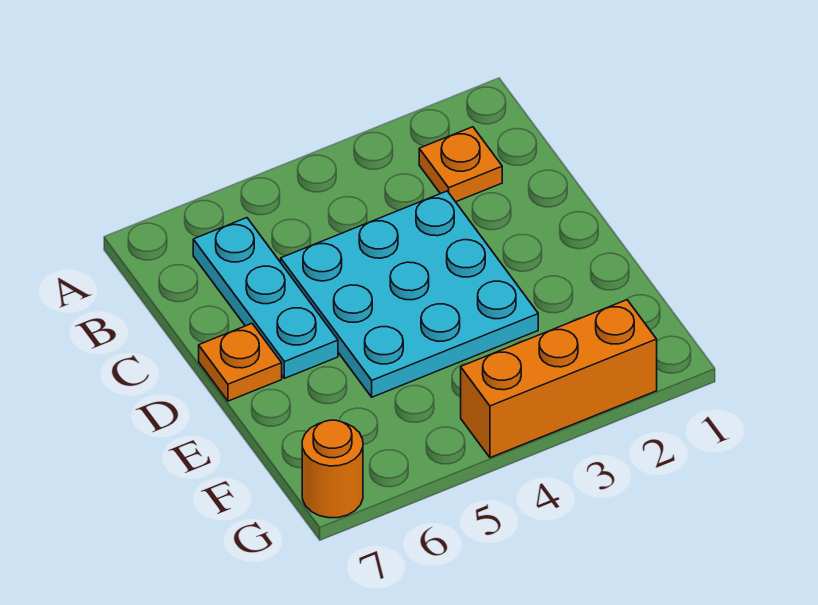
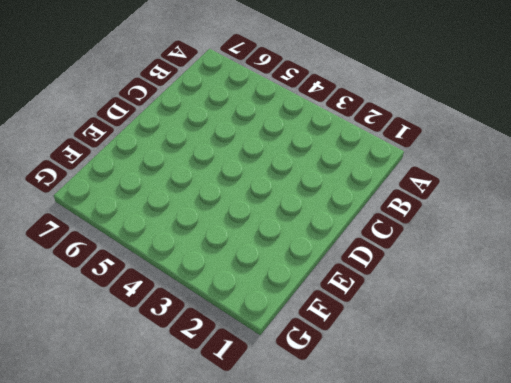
none -> orange plate B2 level 1
none -> cyan plate B6:D6 level 1

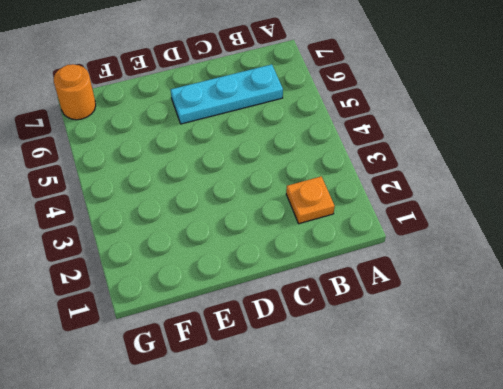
none -> cyan plate C3:E5 level 1
none -> orange plate D7 level 1

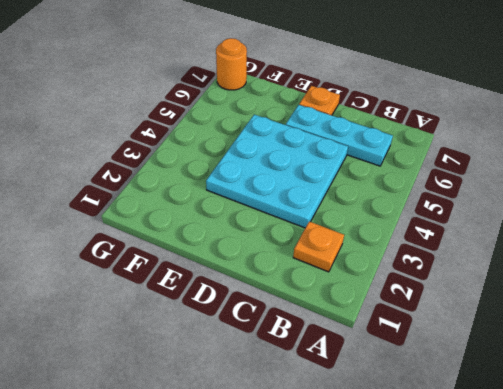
none -> orange brick G2:G4 level 1

